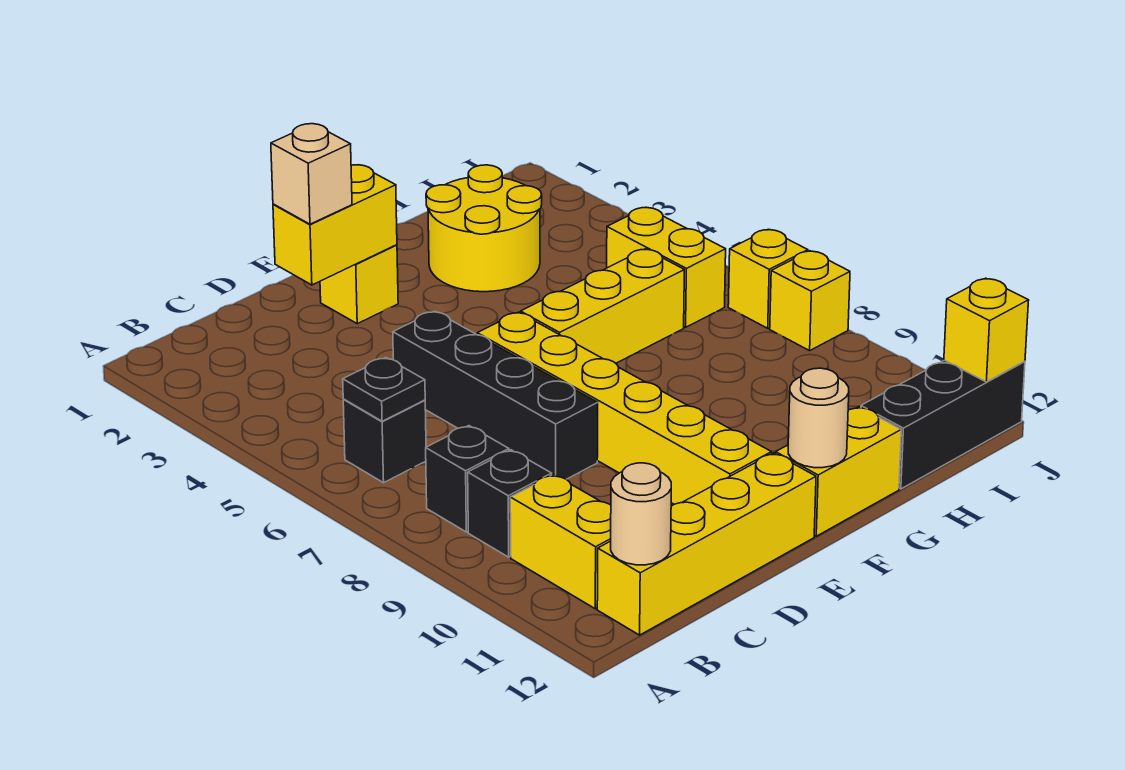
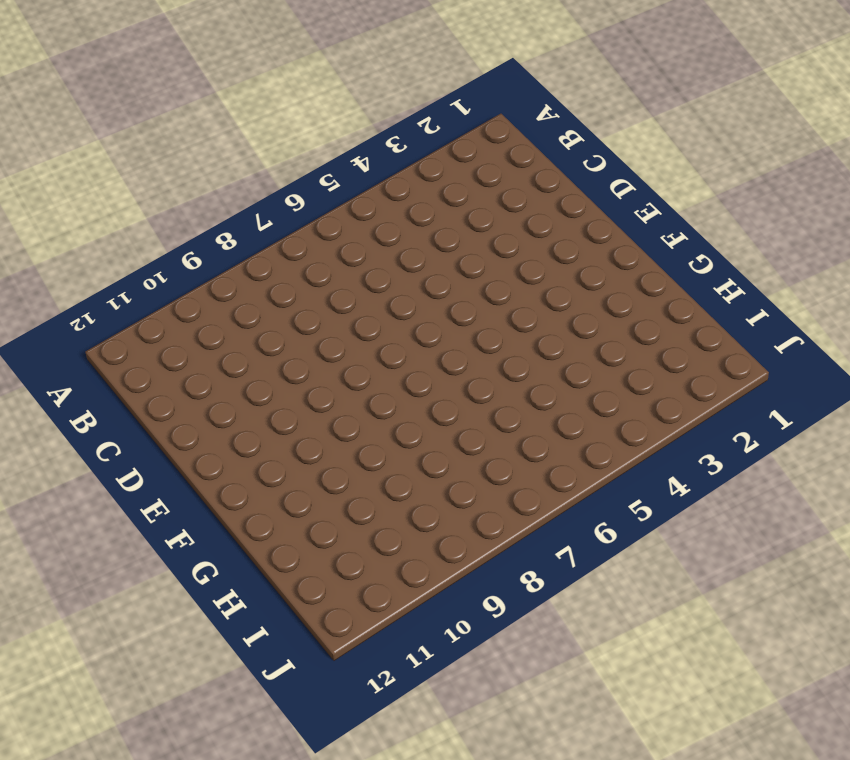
none -> black brick B6 level 1
none -> black brick B8 level 1
none -> black brick B9 level 1

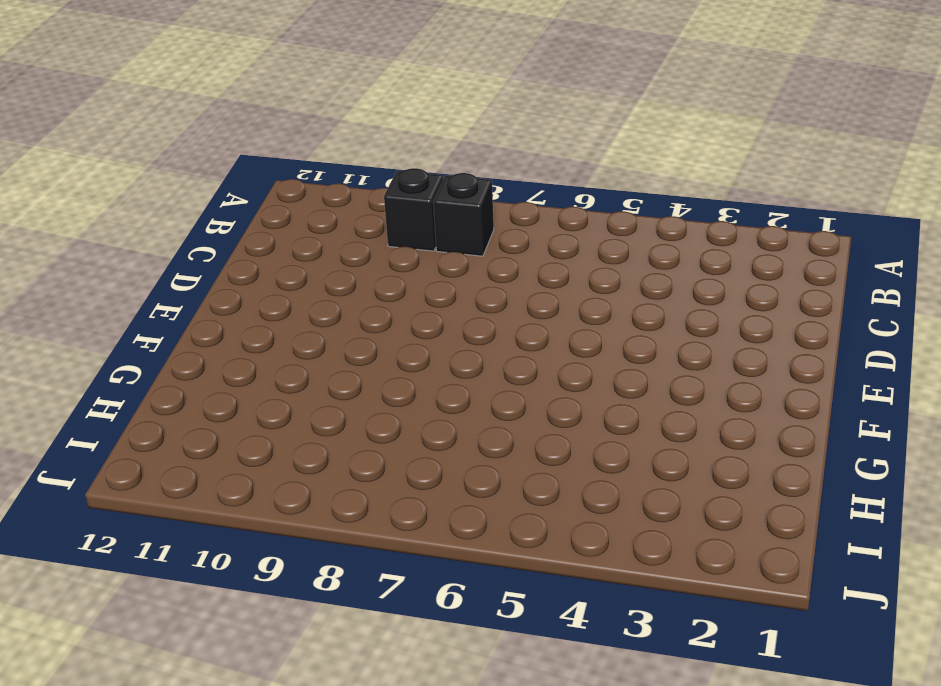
none -> black brick B6 level 1
none -> yellow brick B10:B11 level 1
none -> yellow brick B12:E12 level 1

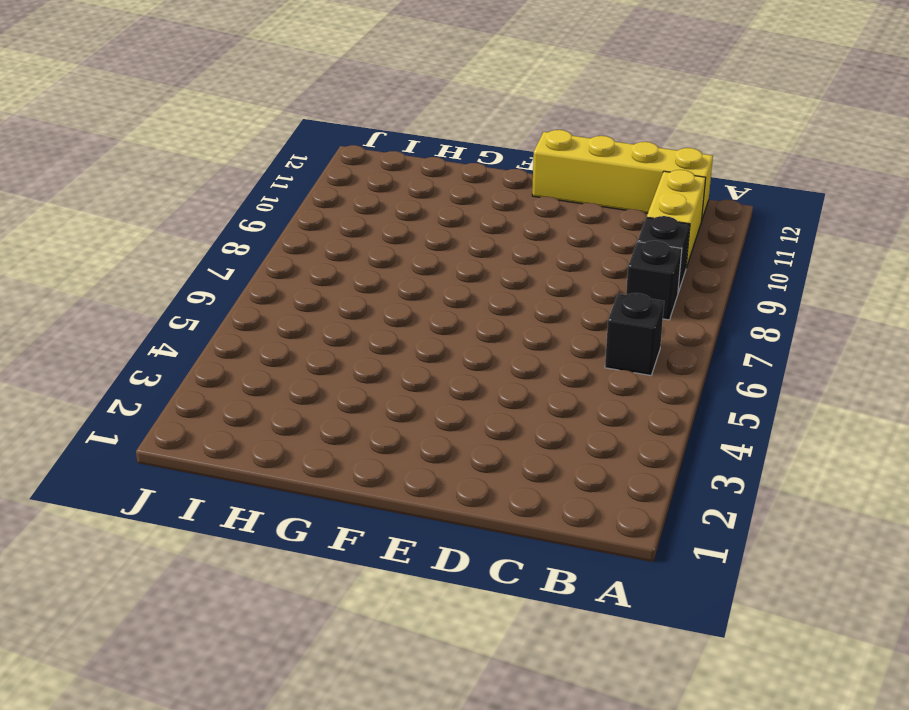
none -> black brick D5:D8 level 1
none -> yellow brick E2 level 1
none -> yellow brick E6:E11 level 1

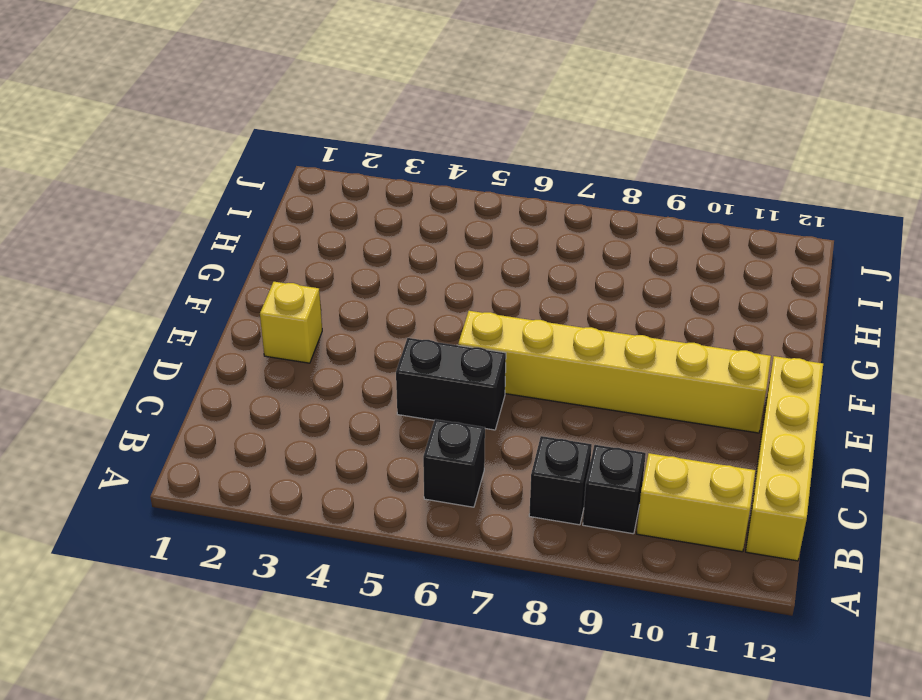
black brick D5:D6 level 1 -> black brick D5:D8 level 1
none -> yellow brick F6:H6 level 1
none -> yellow brick F12:G12 level 1
none -> yellow round brick G2:H3 level 1

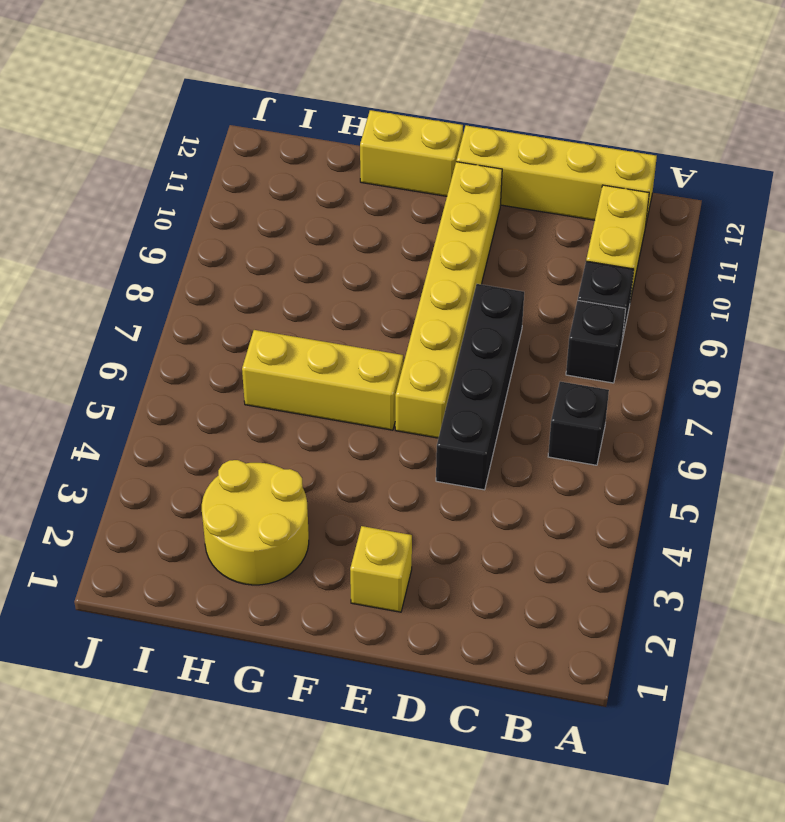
none -> black brick H12:J12 level 1
none -> yellow brick I5:I6 level 1
none -> yellow brick J7 level 1

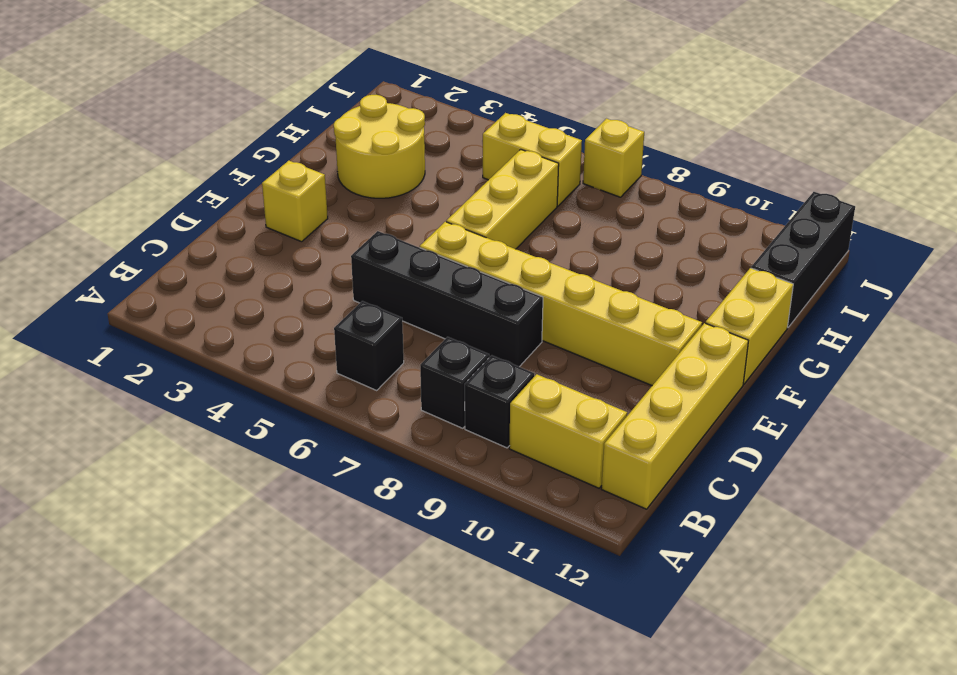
none -> yellow brick J8 level 1
none -> black plate B6 level 2
none -> tan round brick B12 level 2

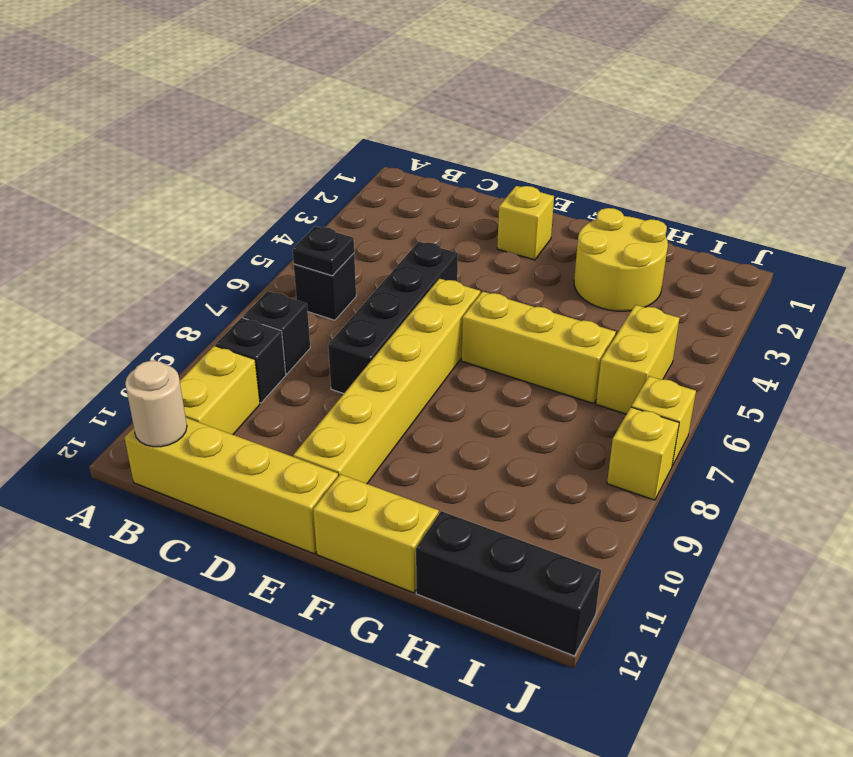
none -> yellow brick D2:E2 level 2
none -> tan round brick F12 level 2
none -> yellow brick J12 level 2

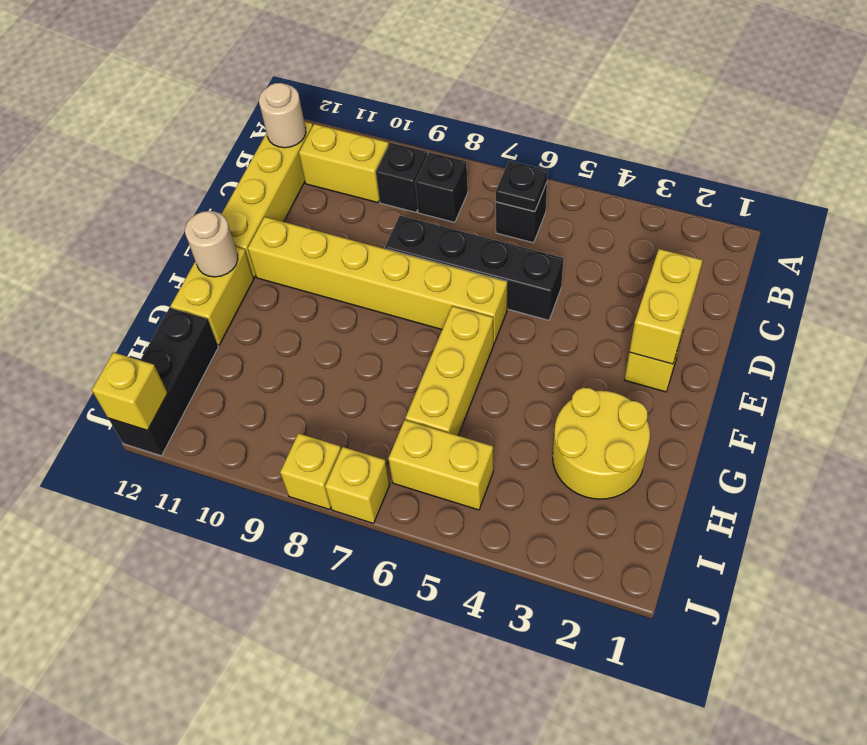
none -> tan brick D2 level 3

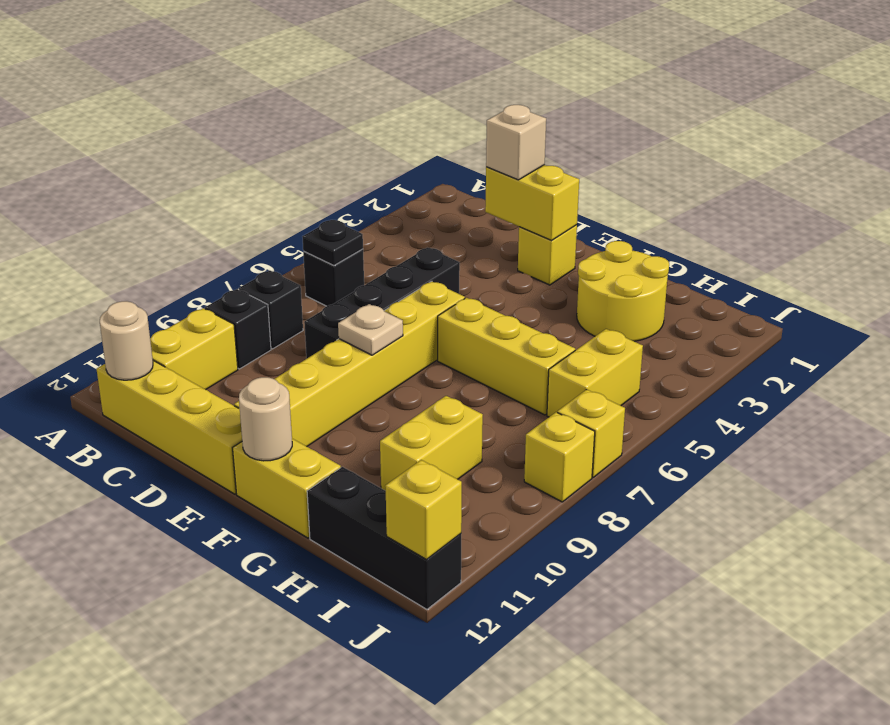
tan plate E8 level 2 -> none
yellow brick H9:H10 level 1 -> none

